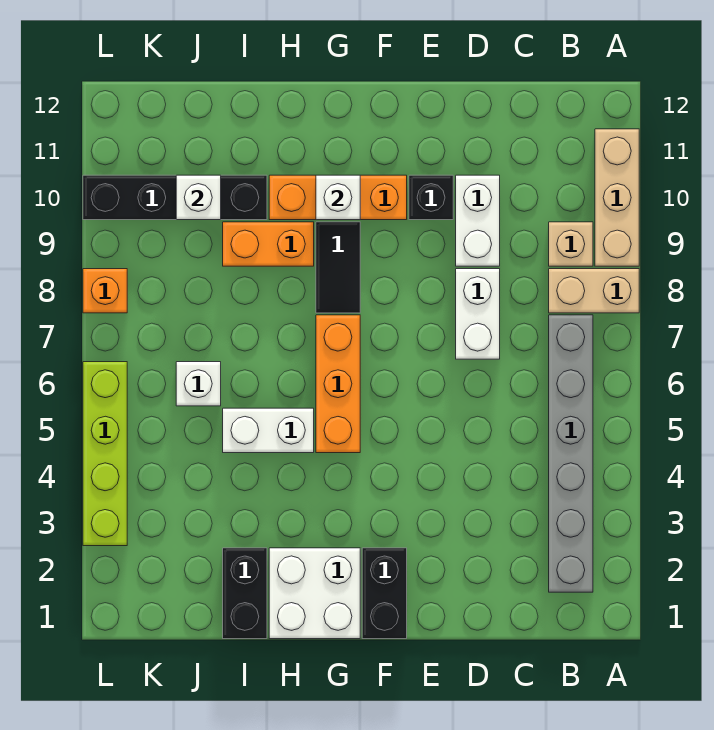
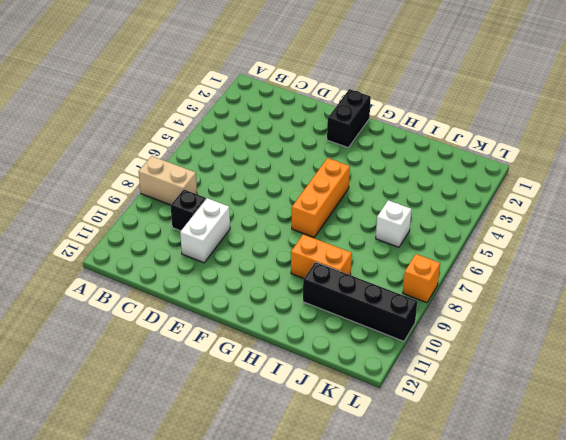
black brick C9 level 1 -> black brick E10 level 1
none -> tan brick A9:A11 level 1
none -> grey brick B2:B7 level 1
none -> tan brick B9 level 1

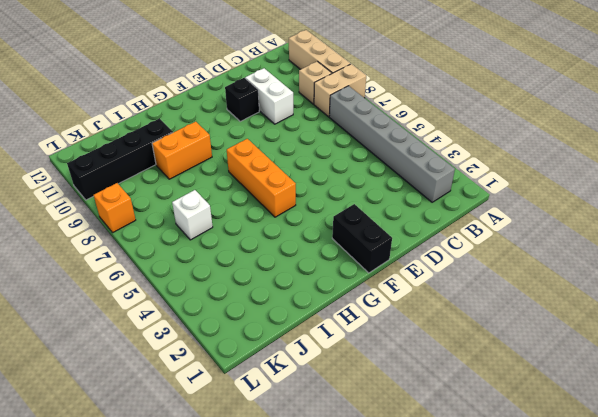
none -> white brick D7:D8 level 1
none -> orange brick F10:H10 level 1
none -> white brick G1:H2 level 1

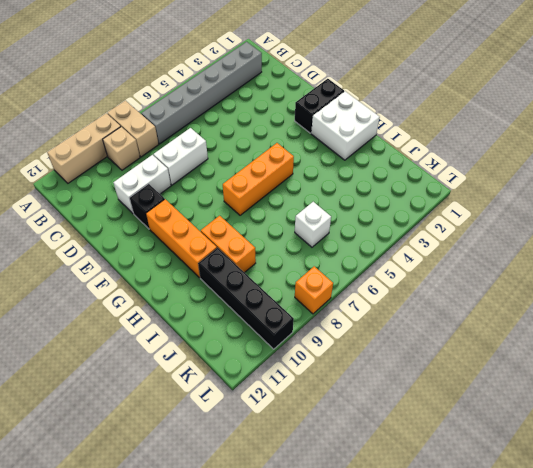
none -> black tile G8:G9 level 1
none -> white brick H5:I5 level 1
none -> black brick I1:I2 level 1

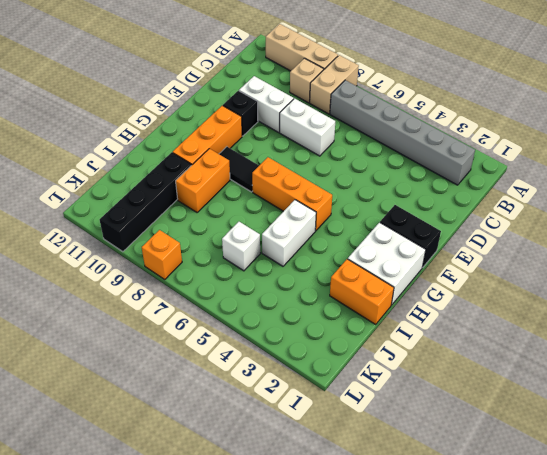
orange brick I1:I2 level 1 -> black brick I1:I2 level 1
none -> lime brick L3:L6 level 1
none -> white brick G10 level 2
none -> white brick J10 level 2

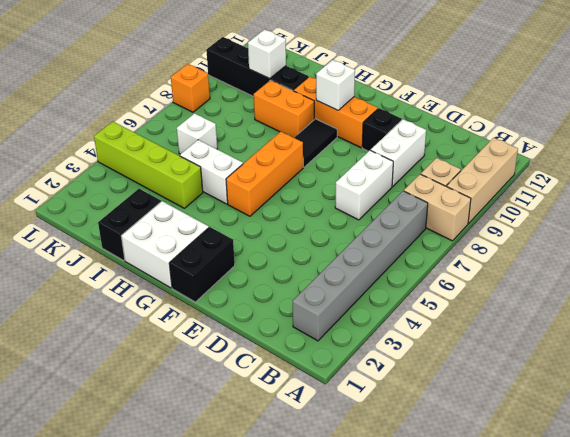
lime brick I4:L4 level 1 -> lime brick L3:L6 level 1

